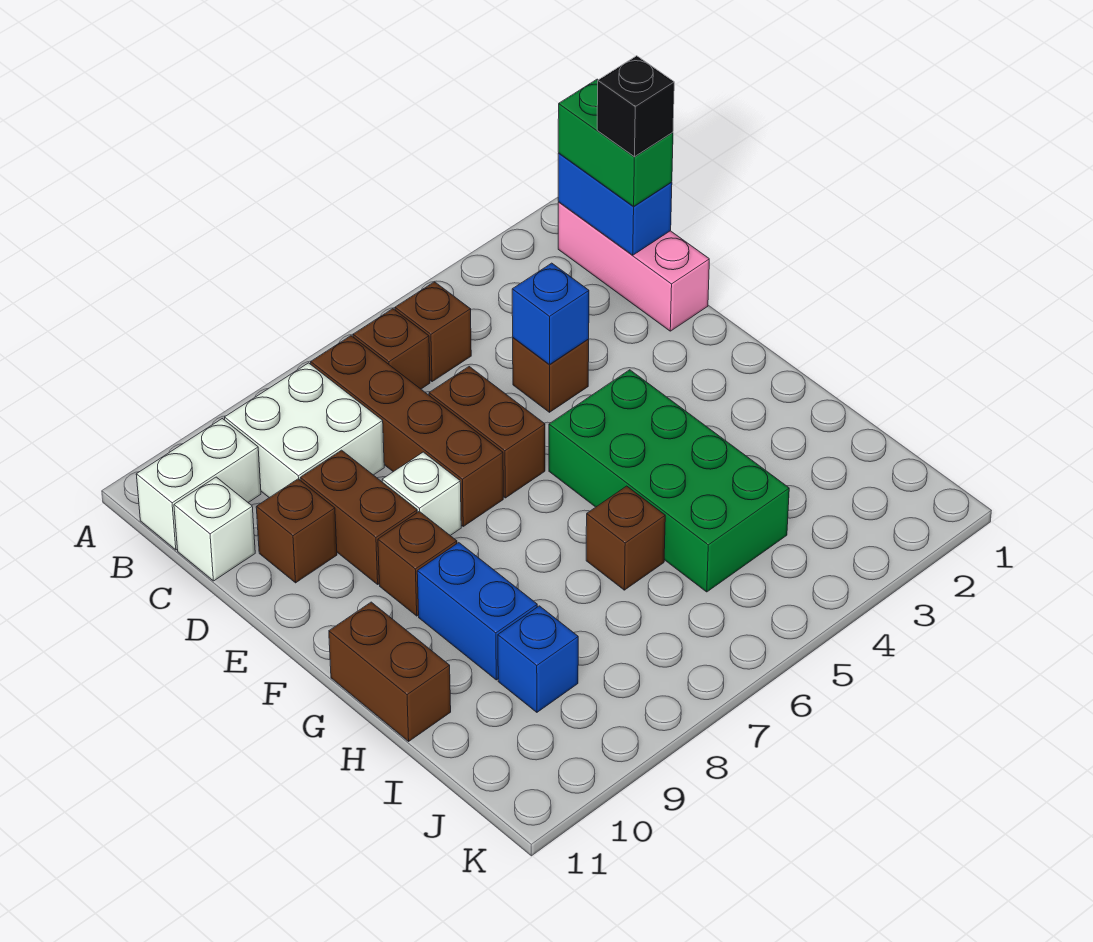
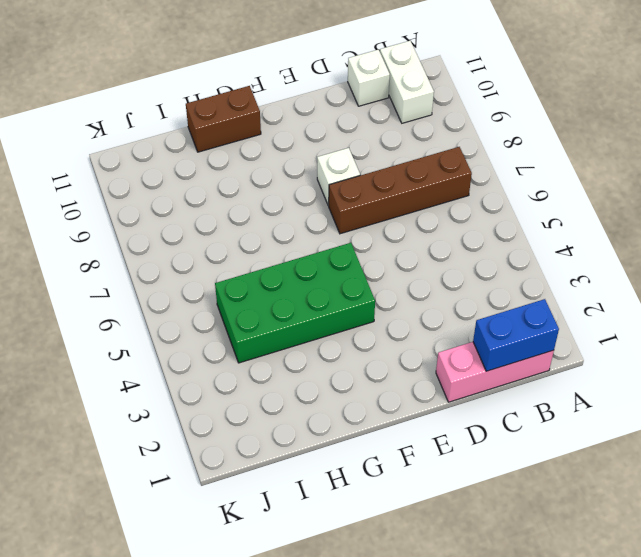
none -> brown brick B5 level 1
none -> brown brick B6 level 1
none -> white brick B8:C9 level 1

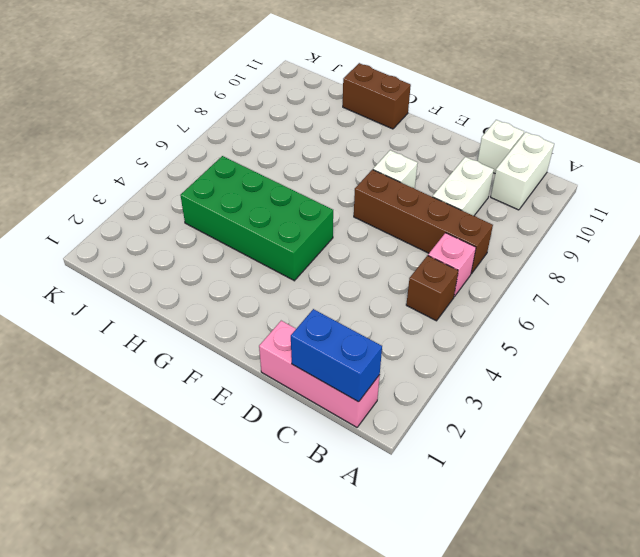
pink brick B6 level 1 -> brown brick B6 level 1
white brick C8:C9 level 1 -> white brick B8:C9 level 1
none -> brown brick D4 level 1
none -> brown brick D6:E6 level 1
none -> brown brick D9:E9 level 1

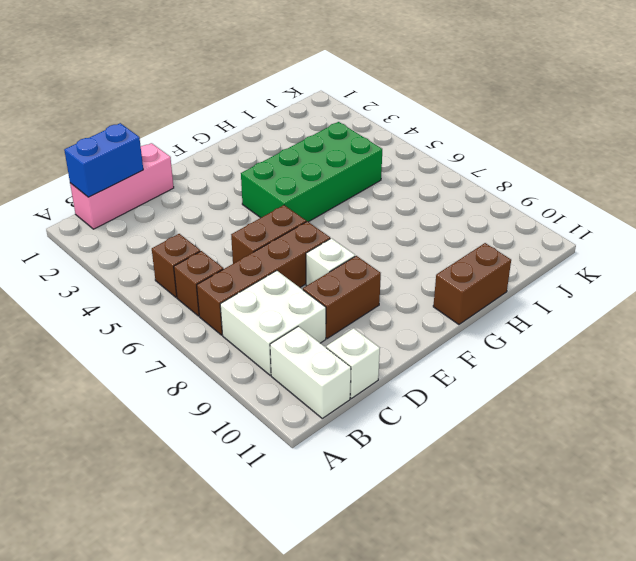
none -> brown brick D4 level 1
none -> brown brick D10 level 1
none -> brown brick F9 level 1

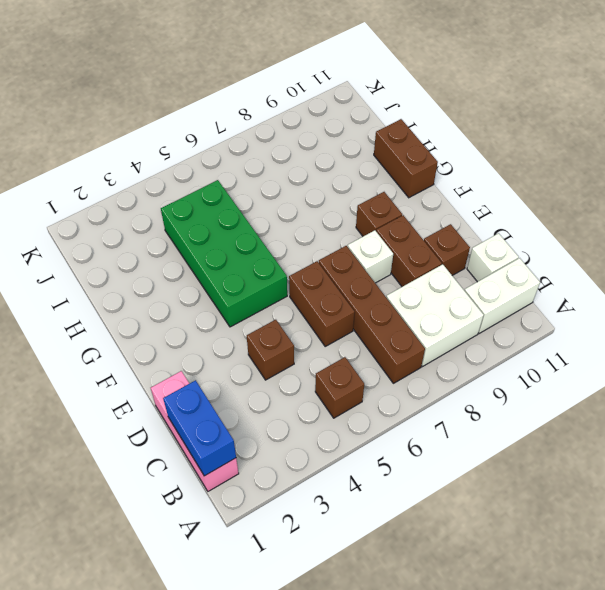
none -> brown brick B6 level 1
none -> blue brick G9:H9 level 1
none -> brown brick H6 level 1

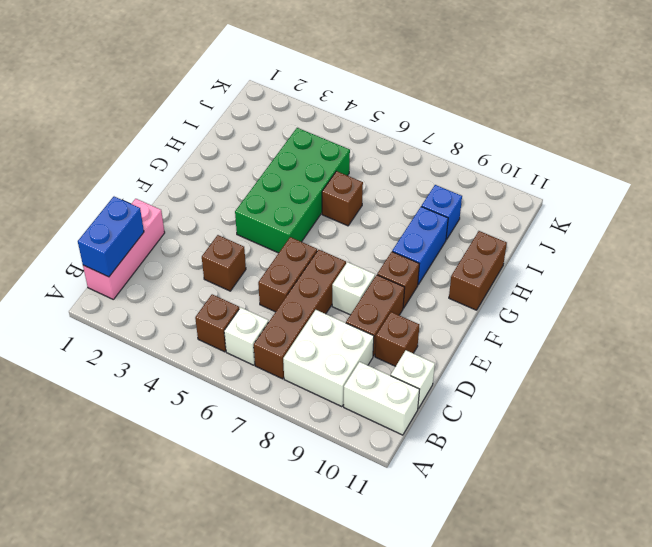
white brick B6 level 1 -> brown brick B6 level 1
none -> blue brick D4 level 2
none -> green brick B1:C1 level 3
none -> black brick C1 level 4

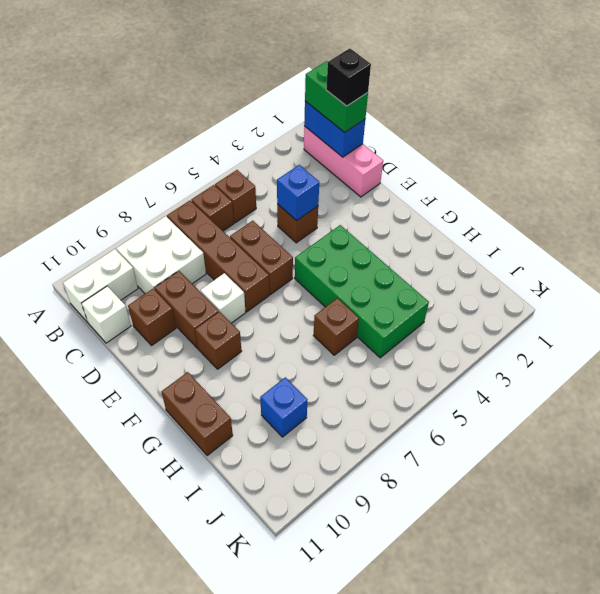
none -> blue brick G9:H9 level 1

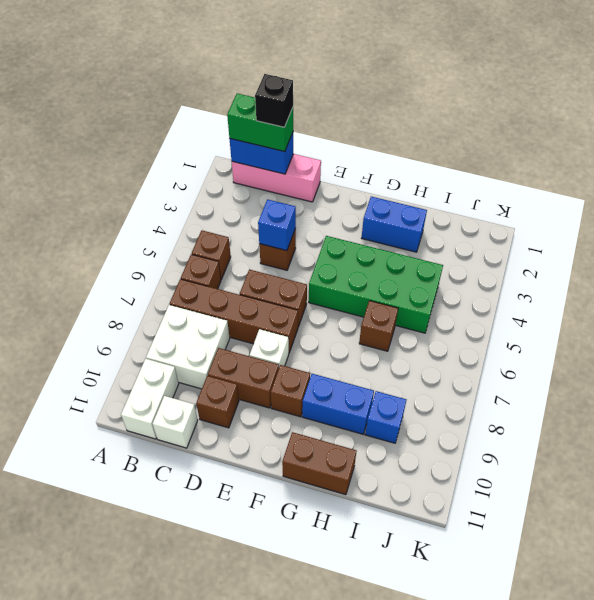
blue brick G2:H2 level 1 -> none

